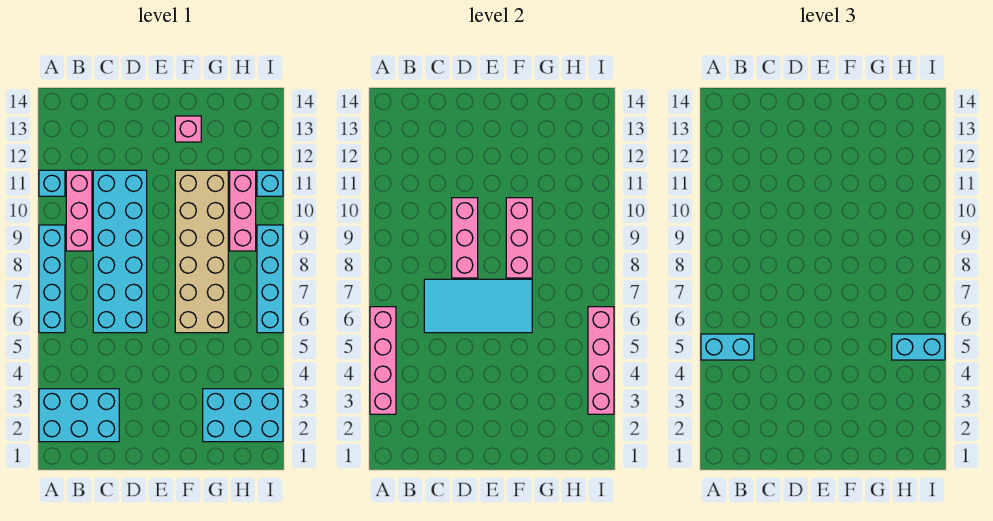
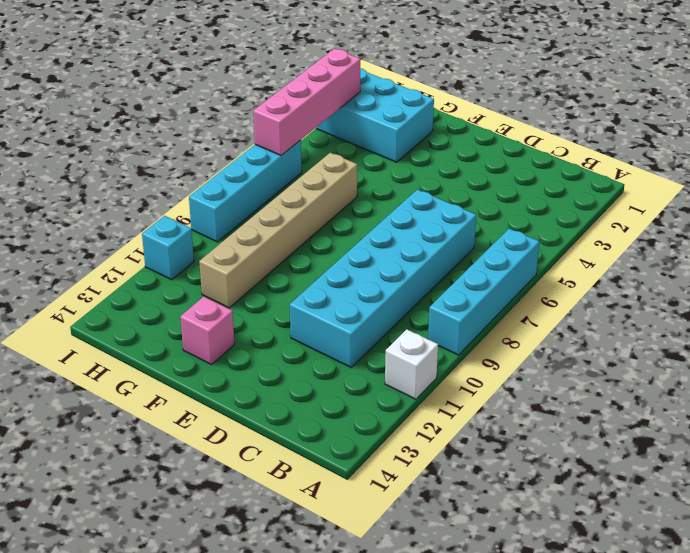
white brick A11 level 1 -> cyan brick A11 level 1
tan brick G6:G11 level 1 -> tan brick F6:G11 level 1
none -> cyan brick A2:C3 level 1
none -> pink brick B9:B11 level 1
none -> pink brick H9:H11 level 1

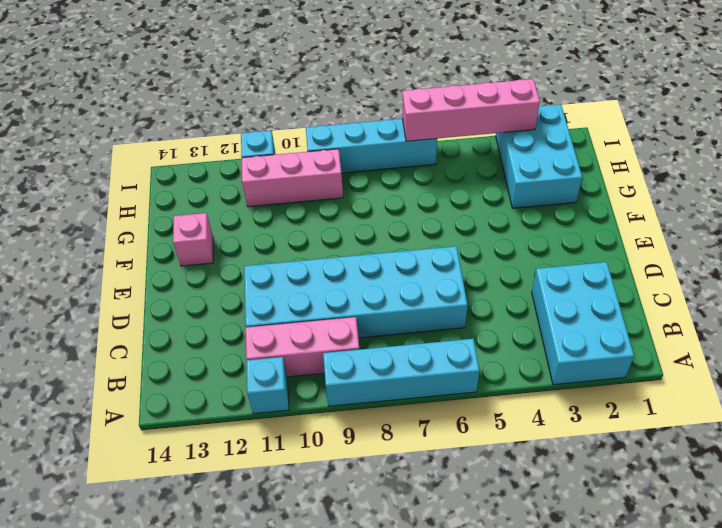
none -> tan brick F6:G11 level 1
none -> pink brick A3:A6 level 2
none -> cyan tile C6:F7 level 2

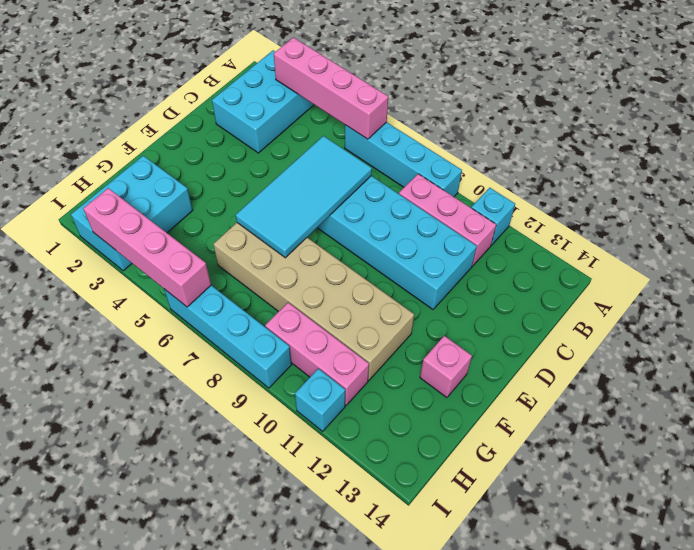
none -> pink brick D8:D10 level 2
none -> pink brick F8:F10 level 2
none -> cyan brick A5:B5 level 3

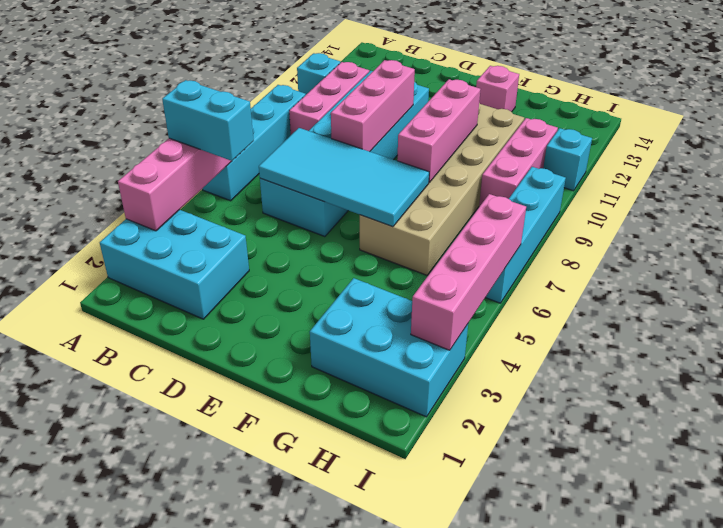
none -> cyan brick H5:I5 level 3

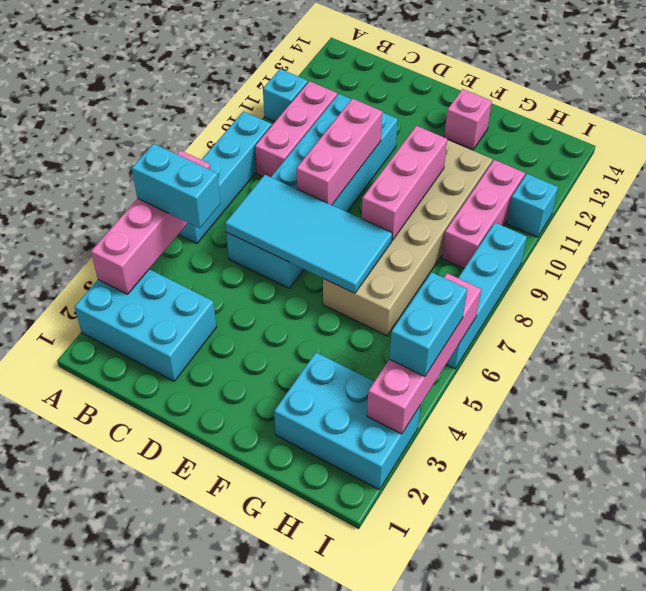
cyan brick I4:I5 level 3 -> cyan brick H5:I5 level 3

